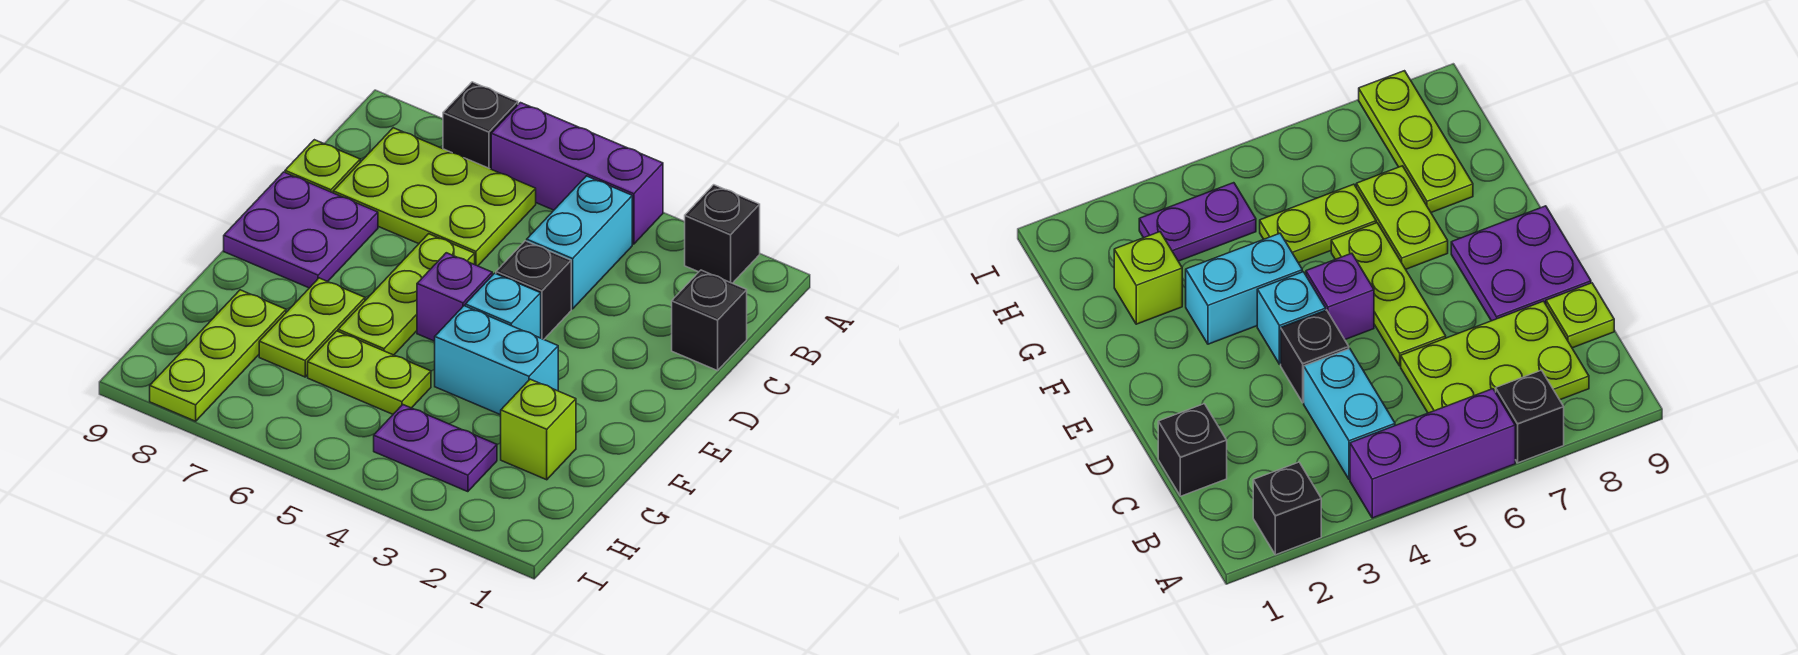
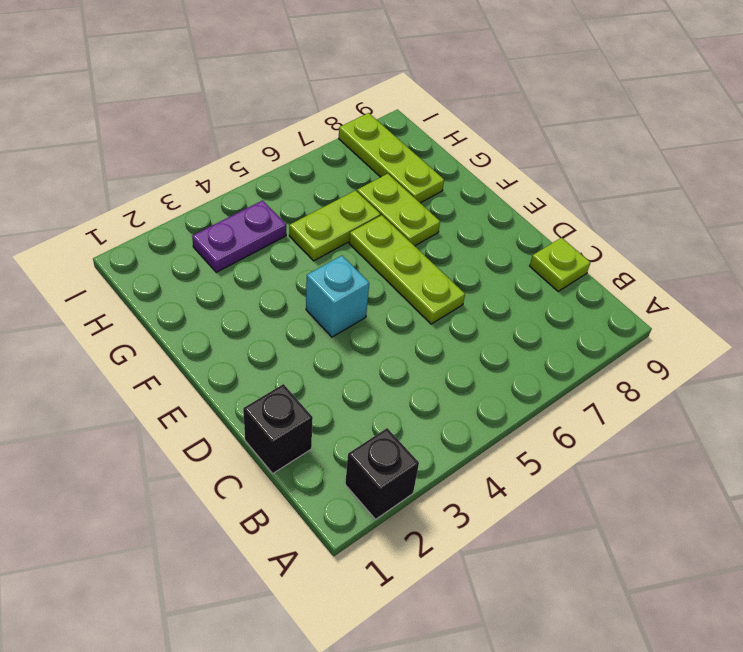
none -> purple brick A4:A6 level 1
none -> black brick A7 level 1
none -> cyan brick B4:C4 level 1

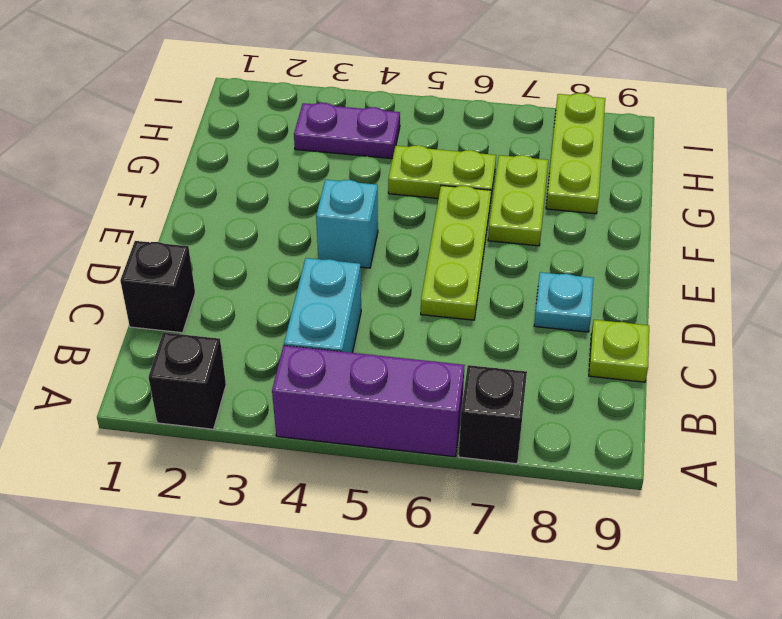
cyan plate D8 level 1 -> purple plate D8:E9 level 1
none -> lime plate B6:C8 level 1
none -> black brick D4 level 1
none -> purple brick E5 level 1

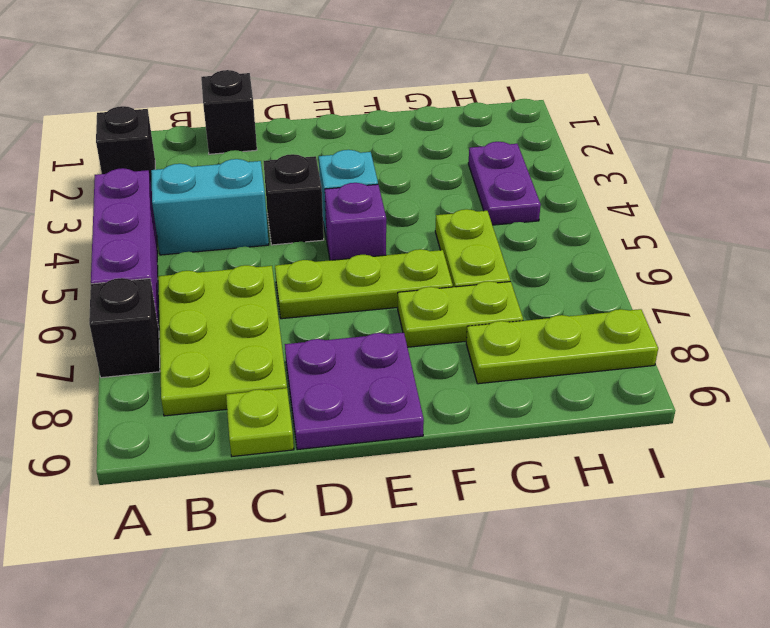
none -> cyan brick F3:F4 level 1
none -> lime brick G2 level 1

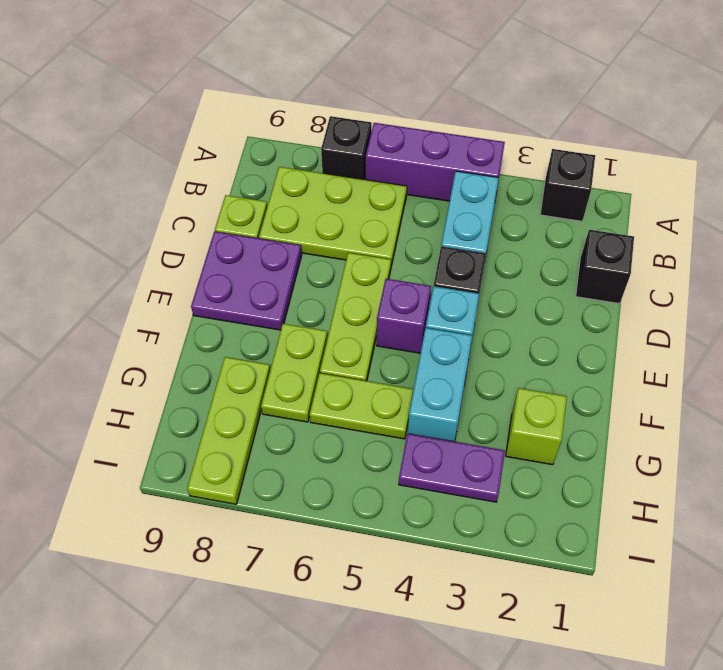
cyan brick F4:G4 level 1 -> cyan brick F3:F4 level 1

